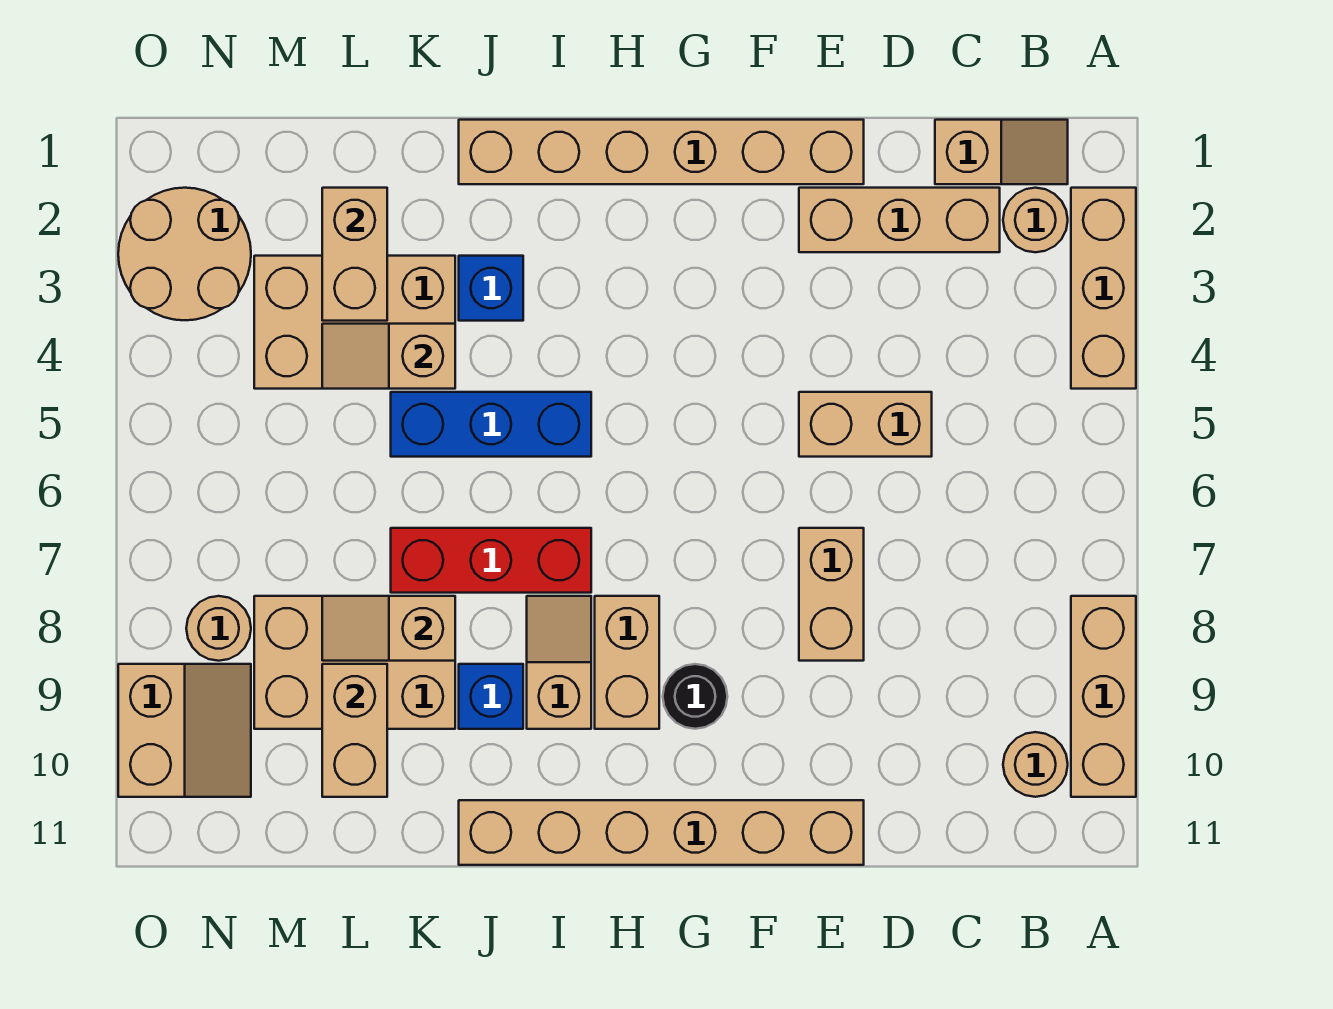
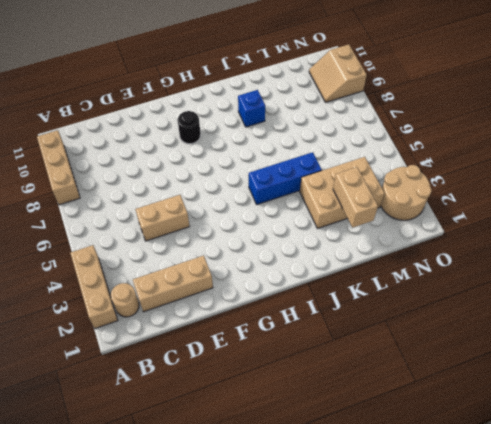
none -> tan slope B1:C1 level 1 top C
none -> tan round brick B10 level 1
none -> tan brick E1:J1 level 1

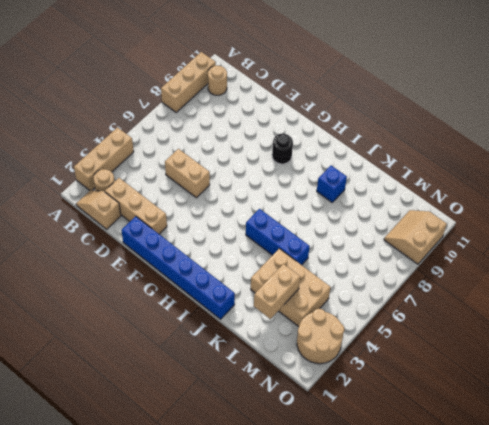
blue brick E1:J1 level 1 -> tan brick E1:J1 level 1
none -> tan brick E7:E8 level 1
none -> tan brick E11:J11 level 1
none -> tan brick H8:H9 level 1

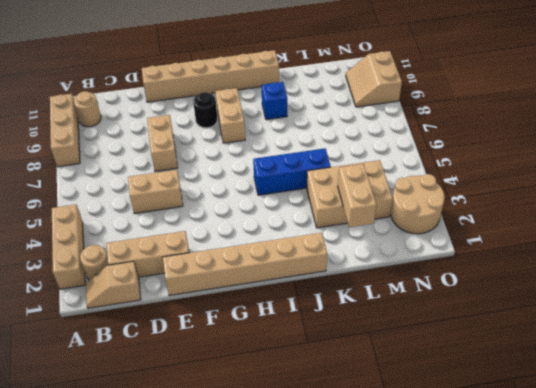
none -> red brick I7:K7 level 1
none -> tan slope I8:I9 level 1 top 9
none -> blue brick J3 level 1

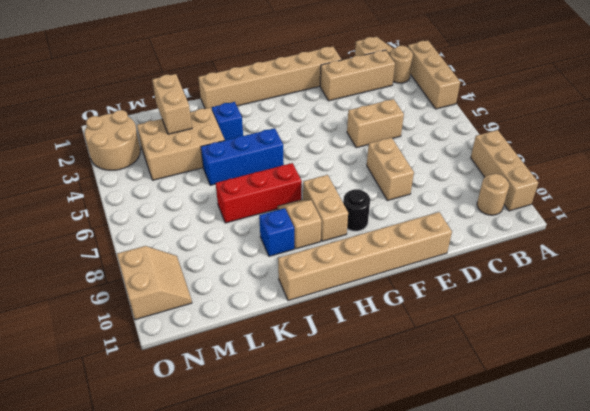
none -> tan brick K8:M9 level 1
none -> tan round brick N8 level 1
none -> tan slope K4:L4 level 2 top K

